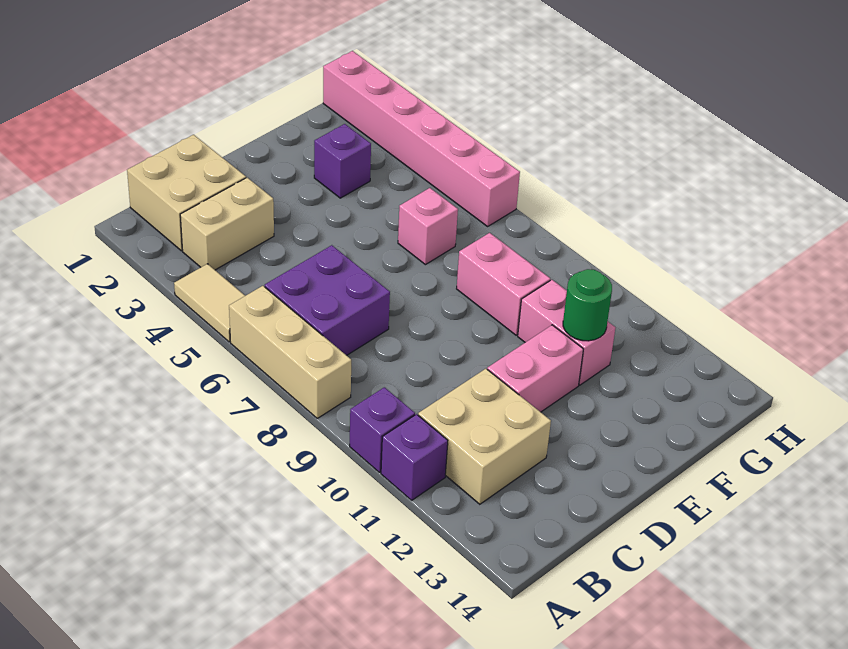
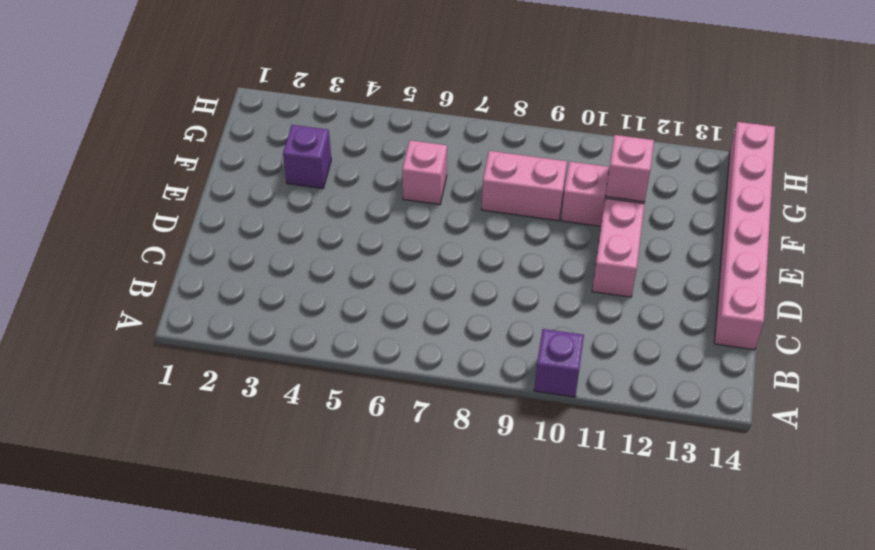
pink brick C14:H14 level 1 -> pink brick H1:H6 level 1
pink brick F11 level 2 -> green round brick F11 level 2
none -> tan tile A4:A5 level 1
none -> tan brick A6:A8 level 1
none -> purple brick A11 level 1

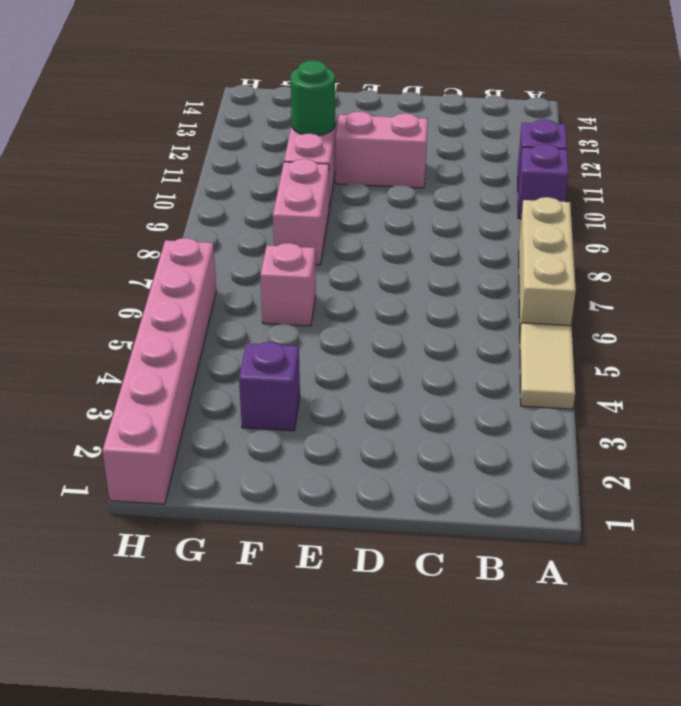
none -> tan brick B1:C2 level 1
none -> tan brick B3:C3 level 1
none -> purple brick B6:C7 level 1

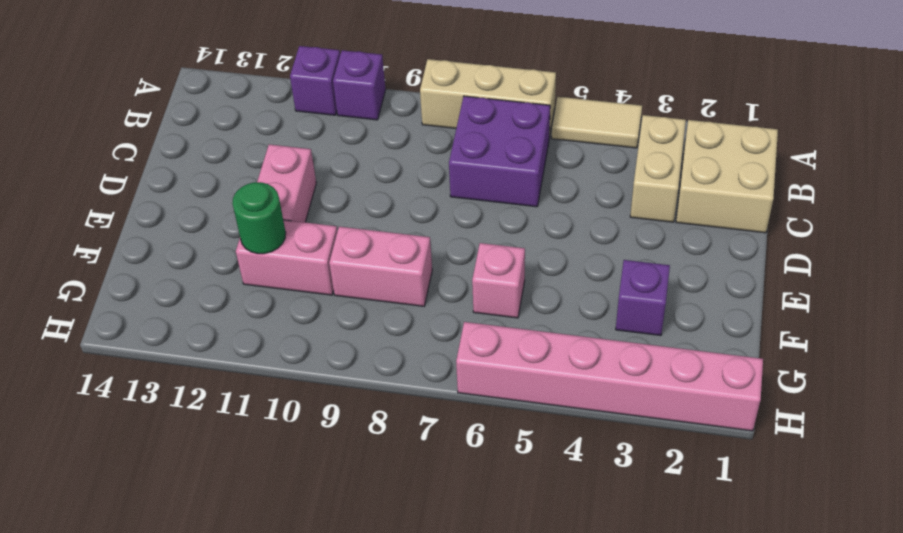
none -> tan brick B11:C12 level 1

